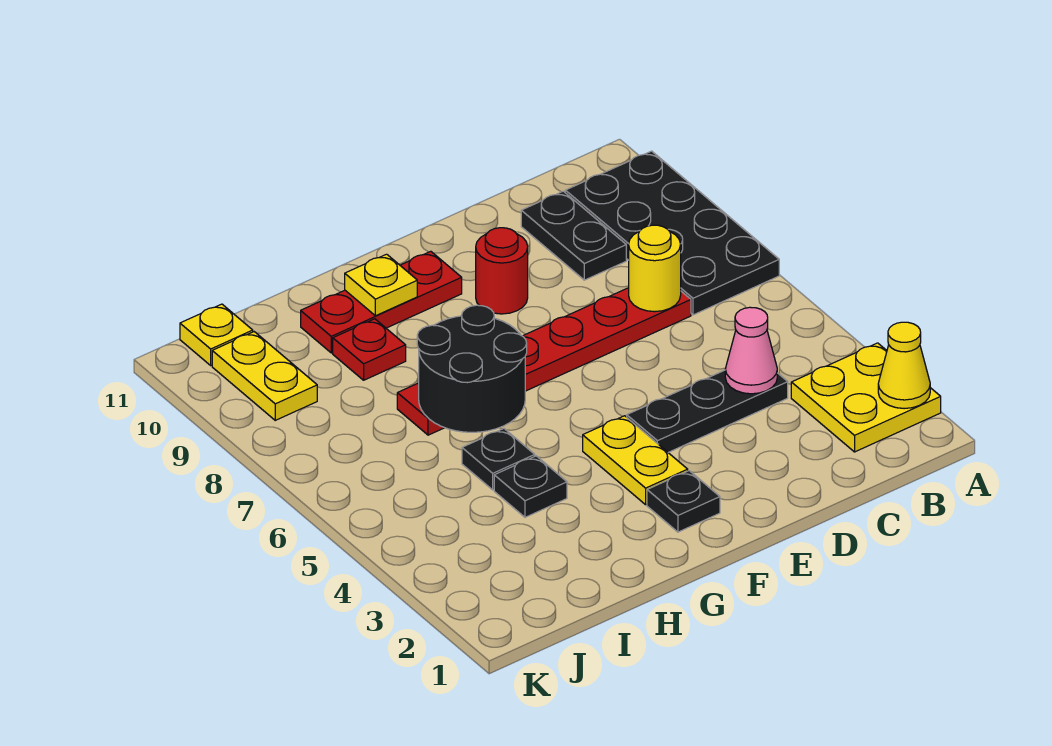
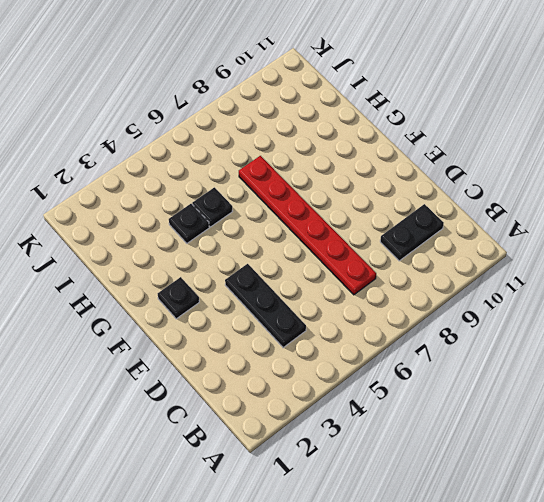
none -> yellow plate A2:B3 level 1
none -> black plate A7:B10 level 1
none -> red round brick E9 level 1

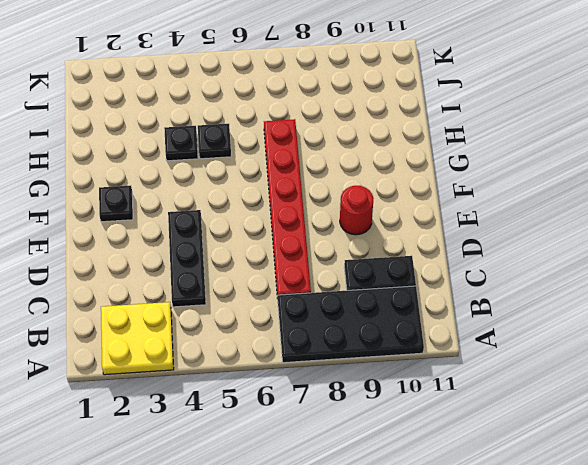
none -> yellow plate F3:F4 level 1
none -> red plate F10:H10 level 1
none -> red plate H9 level 1

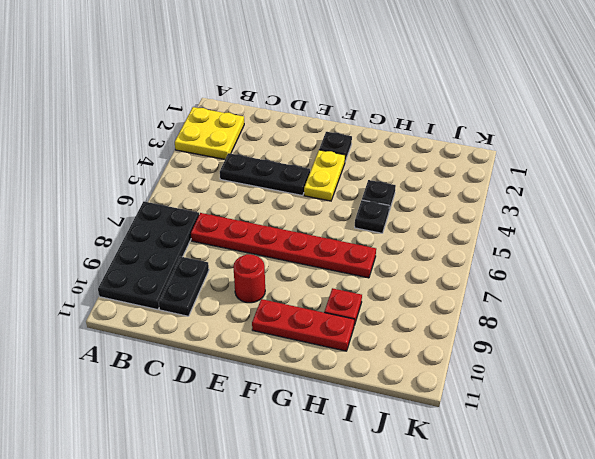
none -> yellow plate J9:J10 level 1
none -> yellow plate J11 level 1
none -> yellow cone A2 level 2

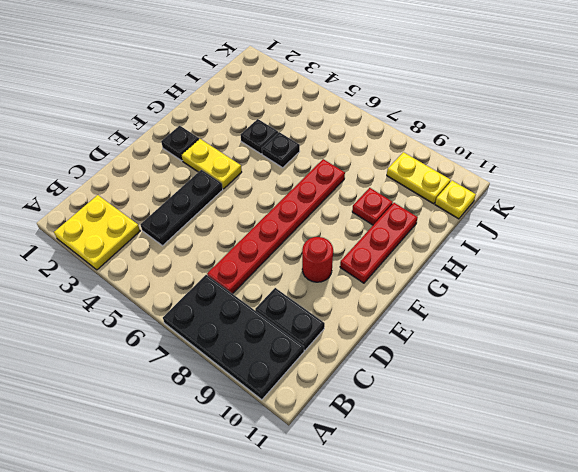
none -> yellow cone A2 level 2
none -> pink cone C4 level 2
none -> yellow round brick C7 level 2

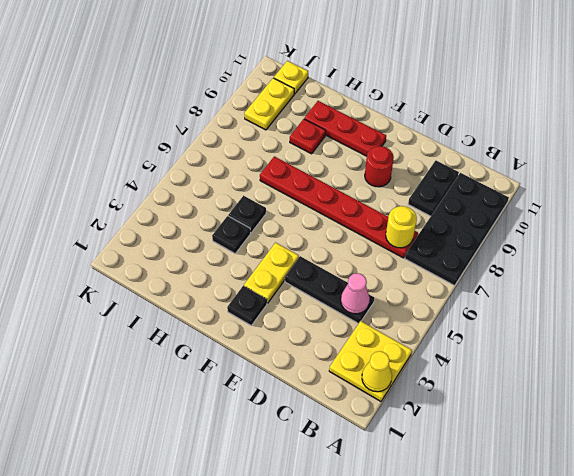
none -> black round brick G6:H7 level 2
none -> yellow plate G10 level 2

